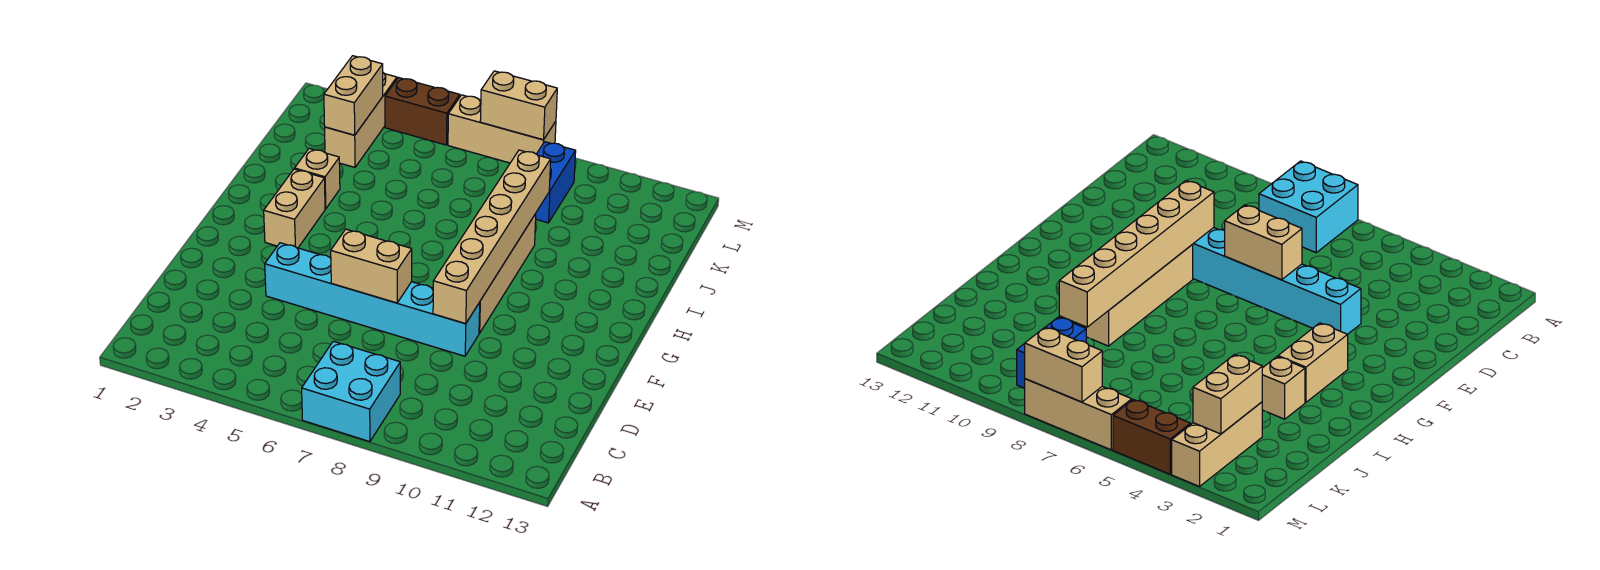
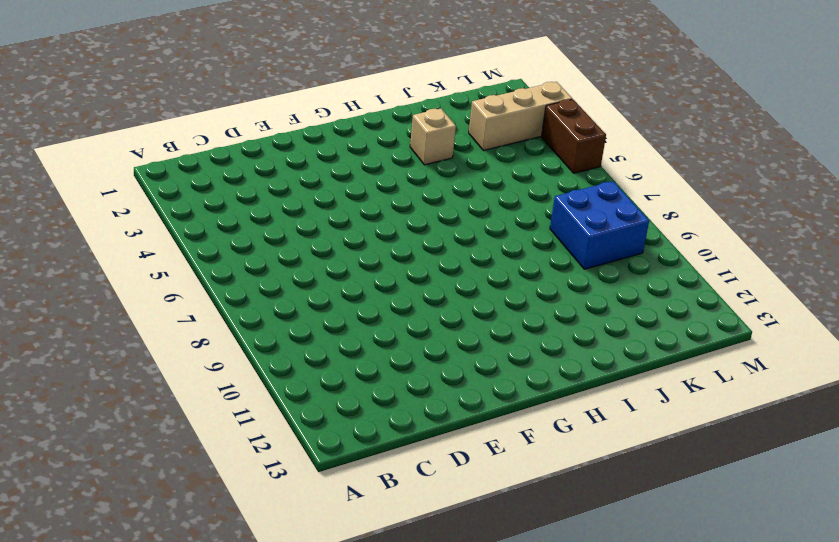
blue brick K8:L9 level 1 -> blue brick K9:L9 level 1
none -> cyan brick A7:B8 level 1
none -> cyan brick E4:E9 level 1
none -> tan brick F9:I9 level 1

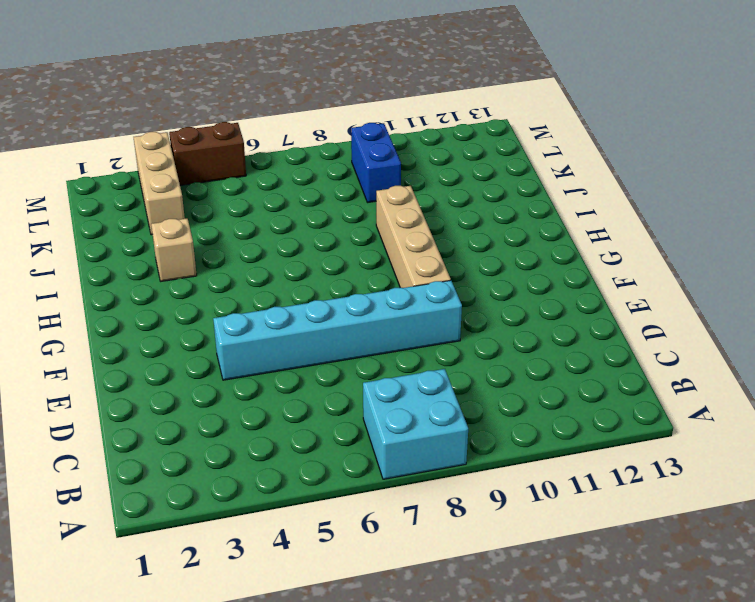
none -> tan brick G3:H3 level 1
none -> tan brick M6:M8 level 1
none -> tan brick E6:E7 level 2

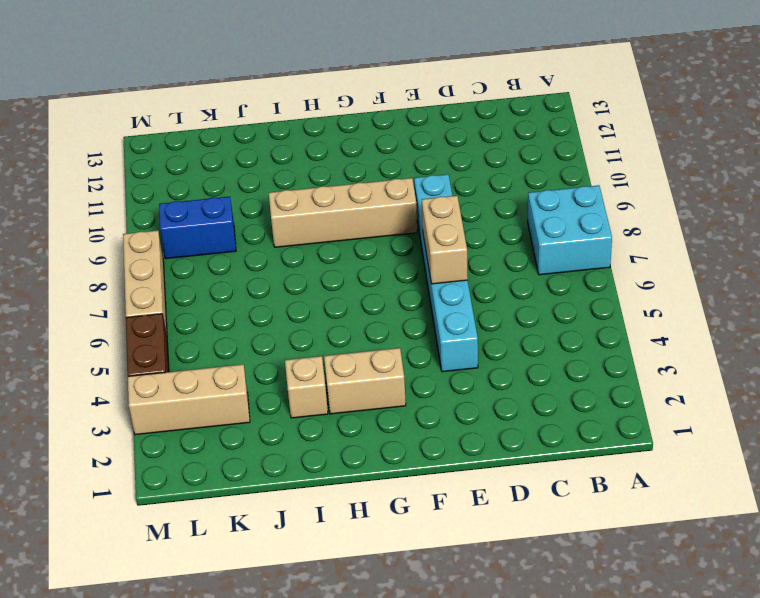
none -> tan brick E9:J9 level 2
none -> tan brick K3:L3 level 2
none -> tan brick M7:M8 level 2

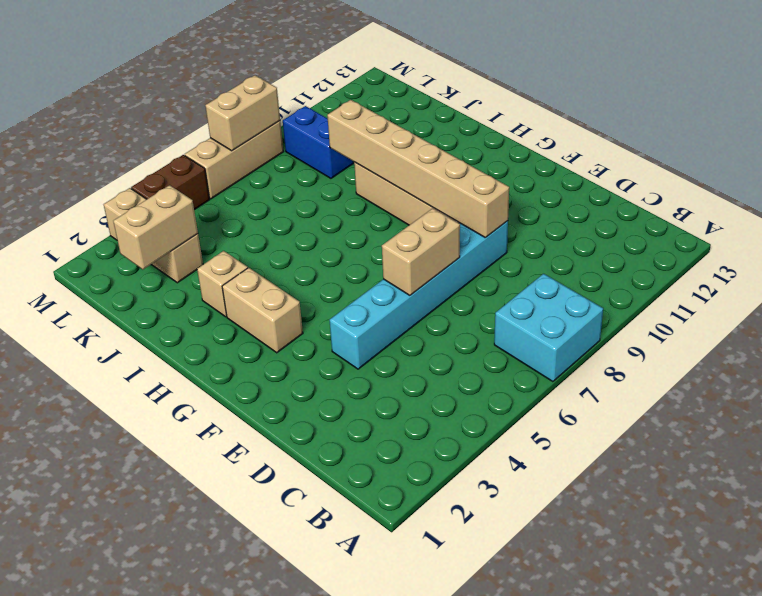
tan brick K2:K3 level 2 -> tan brick K3:L3 level 2

